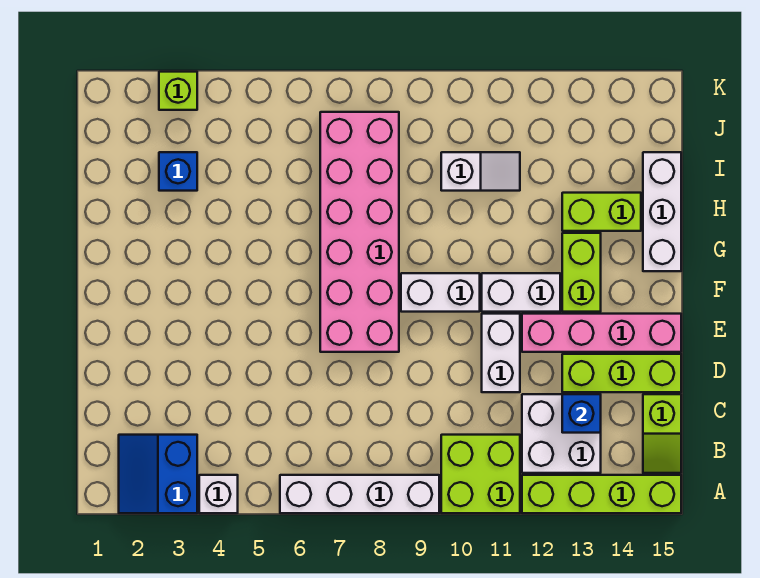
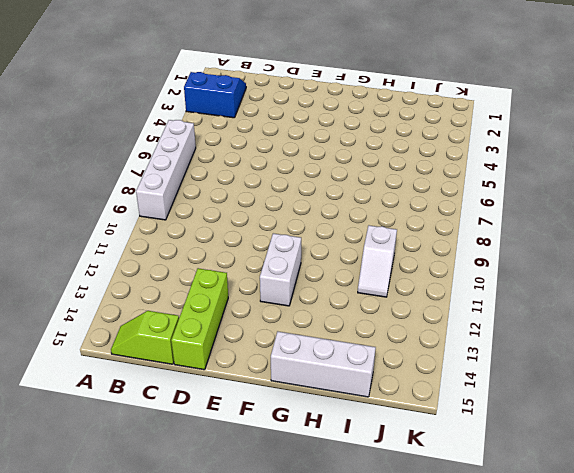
none -> white brick A4 level 1
none -> lime brick A10:B11 level 1
none -> lime brick A12:A15 level 1

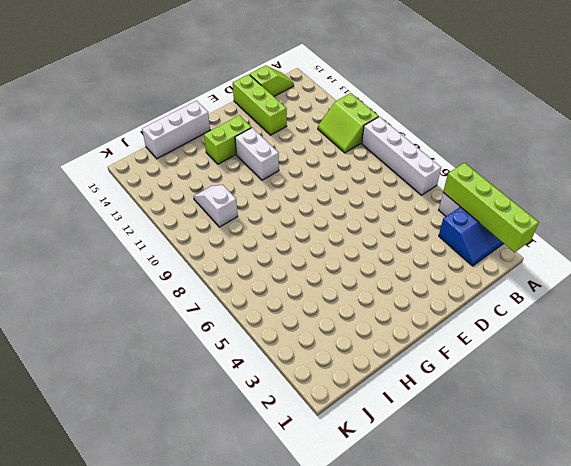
lime brick A1:A4 level 2 -> lime brick A12:A15 level 1
lime slope A10:B11 level 1 top A -> lime brick A10:B11 level 1
none -> white brick B12:C13 level 1
none -> white brick D11:E11 level 1
none -> pink brick E7:J8 level 1

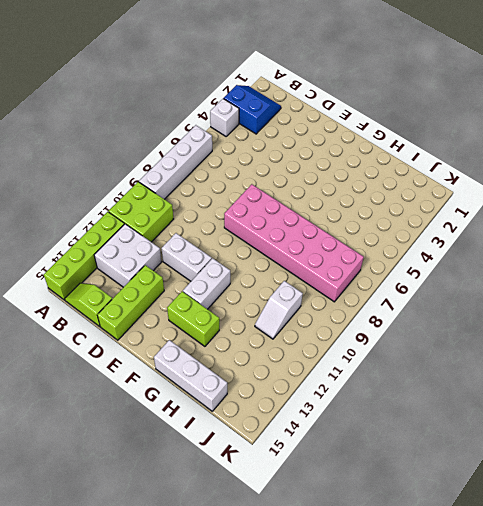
none -> pink brick E12:E15 level 1
none -> white brick F9:F10 level 1
none -> lime brick H13:H14 level 1

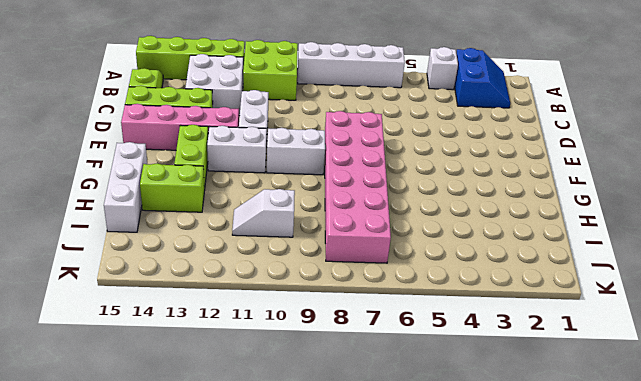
none -> blue brick I3 level 1
none -> lime brick K3 level 1
none -> blue brick C13 level 2

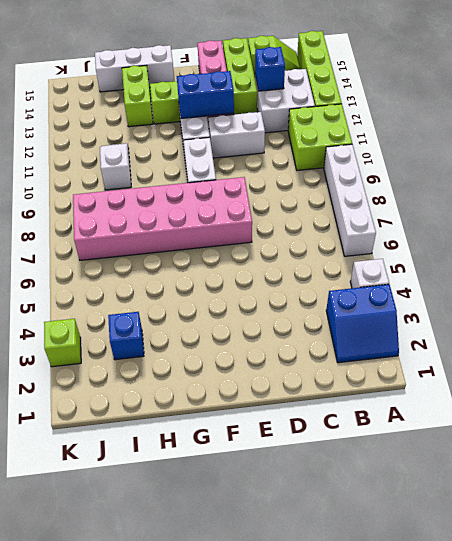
blue brick E12:F12 level 2 -> none

